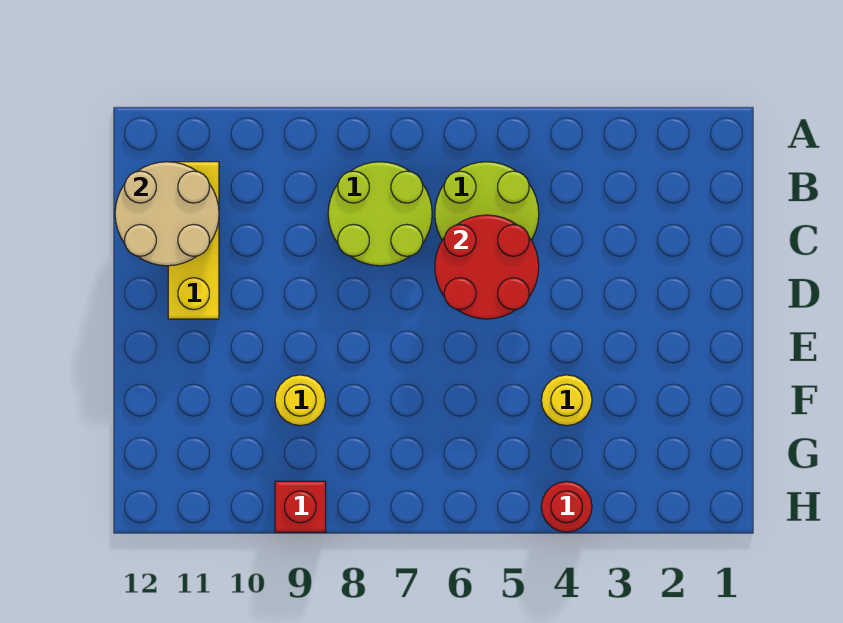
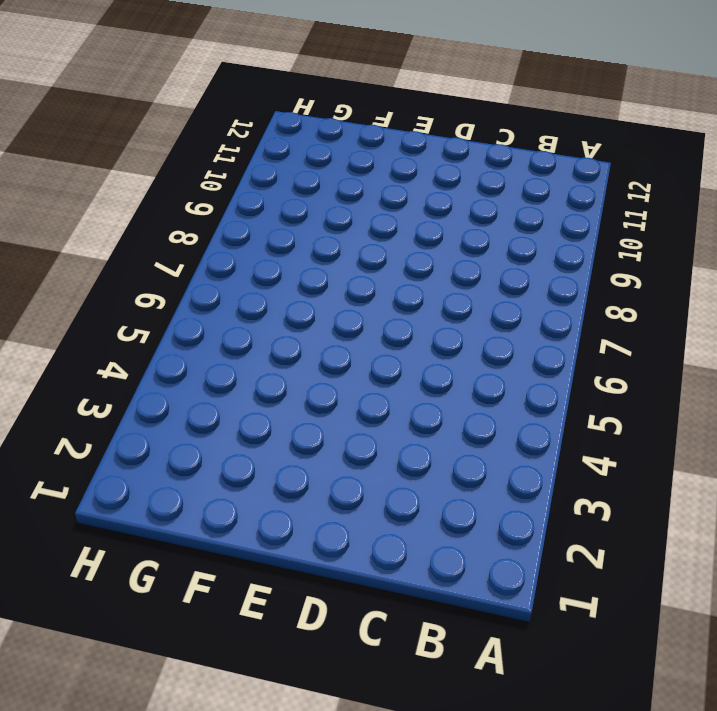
none -> lime round brick B5:C6 level 1
none -> lime round brick B7:C8 level 1

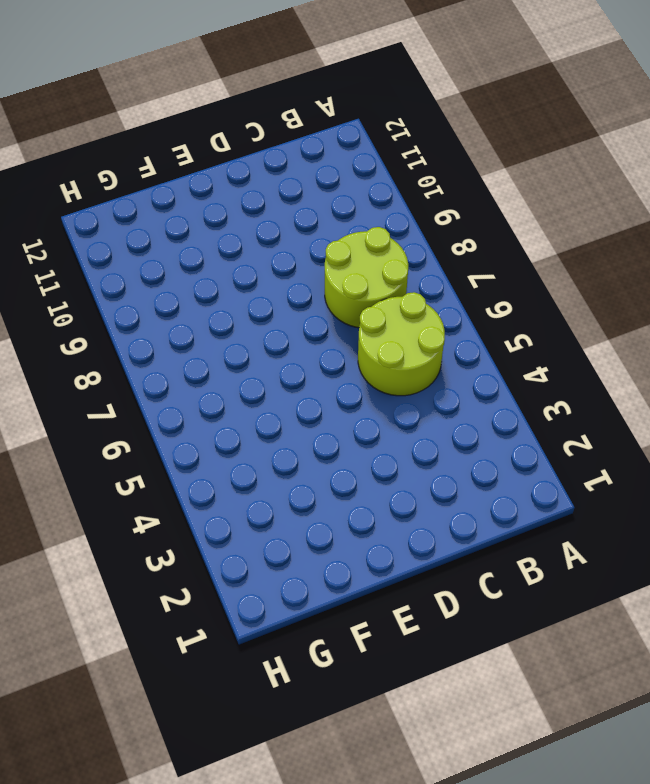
none -> yellow brick B11:D11 level 1
none -> yellow round brick F4 level 1

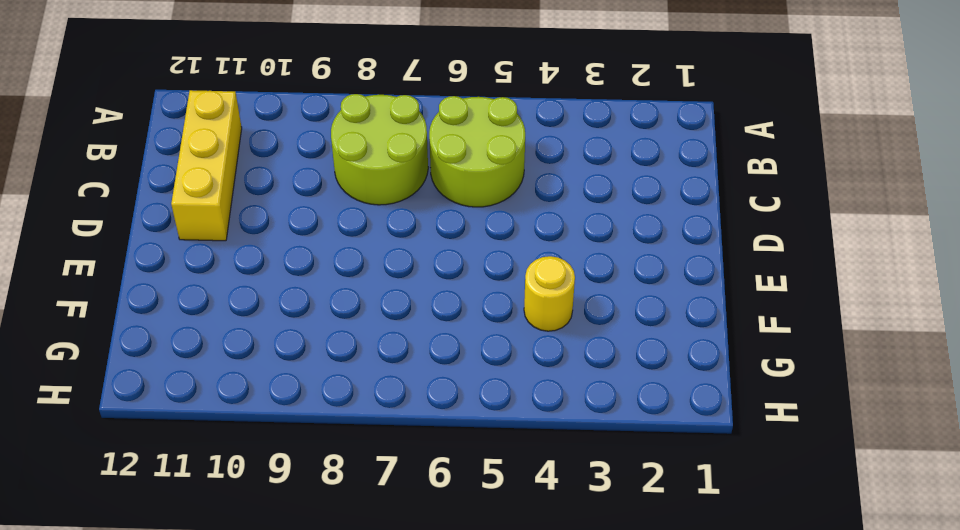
none -> yellow round brick F9 level 1
none -> red round brick H4 level 1

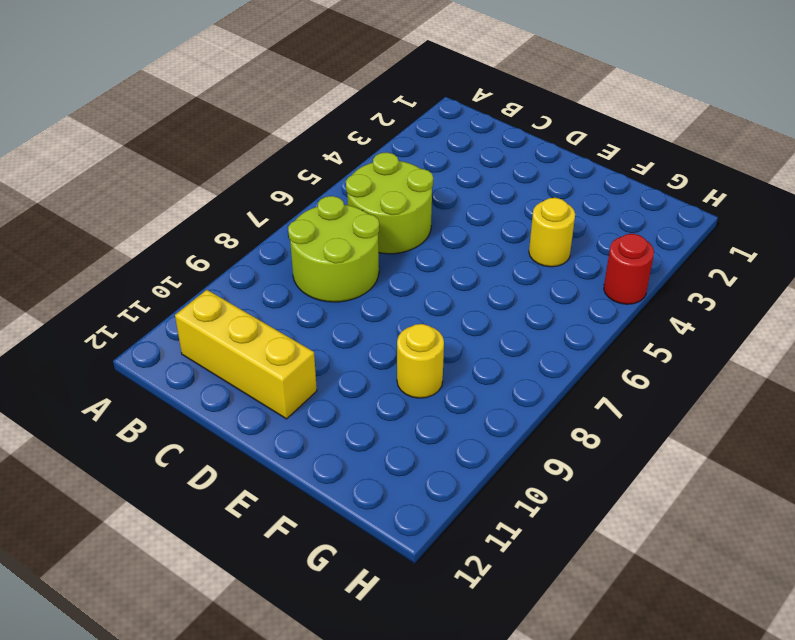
none -> red brick H9 level 1
none -> tan round brick B11:C12 level 2

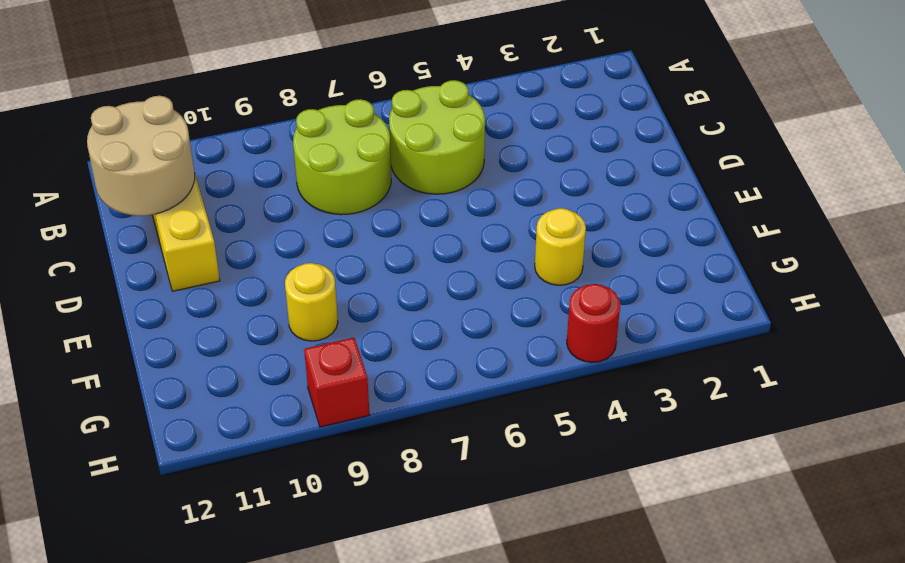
none -> red round brick C5:D6 level 2

